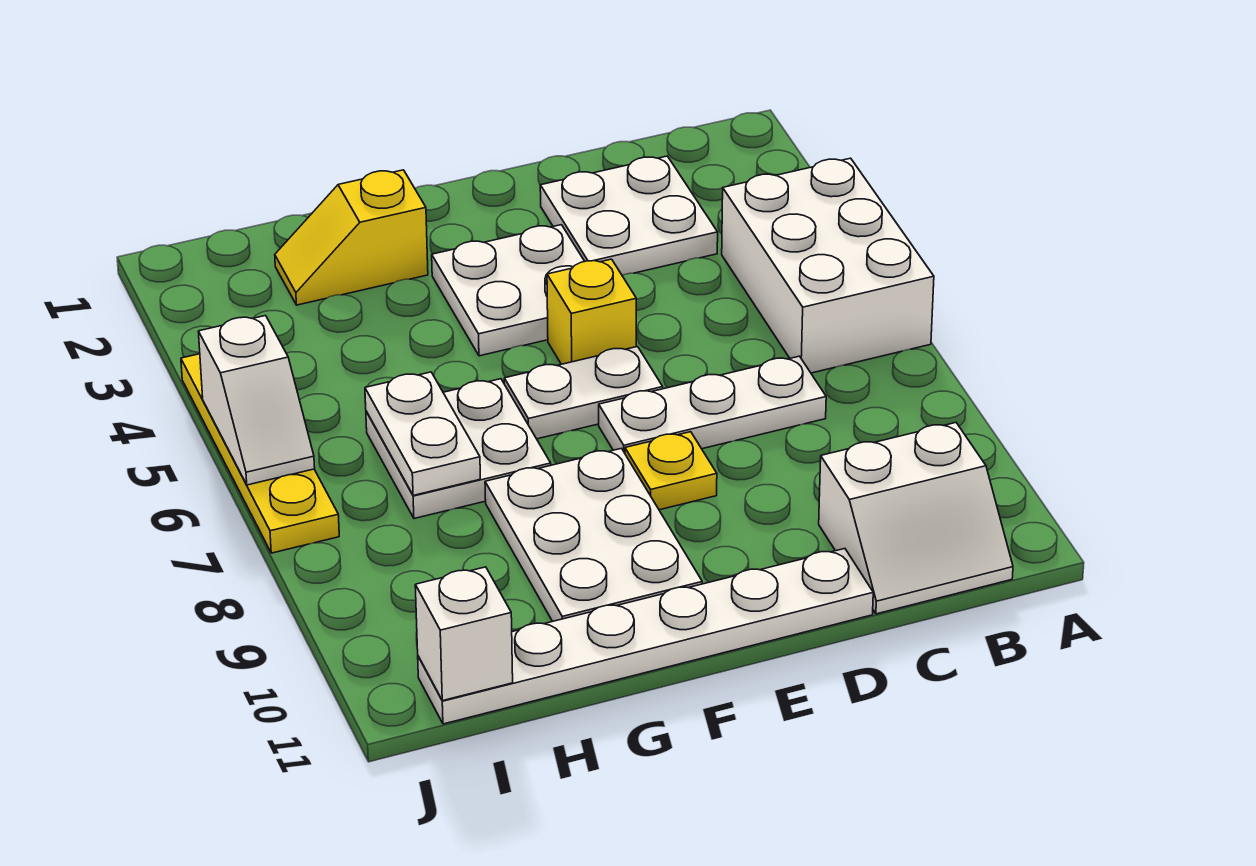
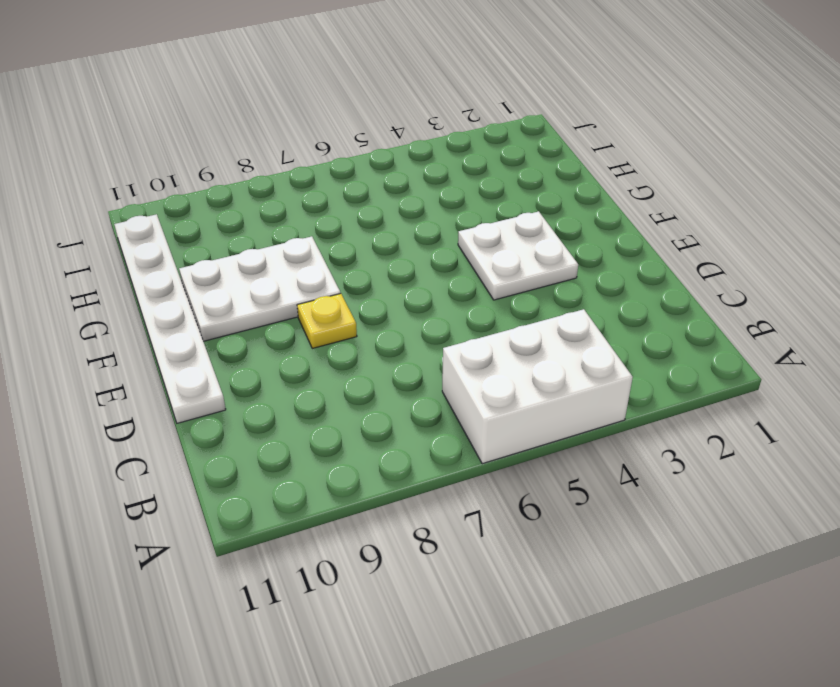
none -> white slope B10:C11 level 1 top 10
none -> white plate C2:D3 level 1
none -> white plate C7:E7 level 1

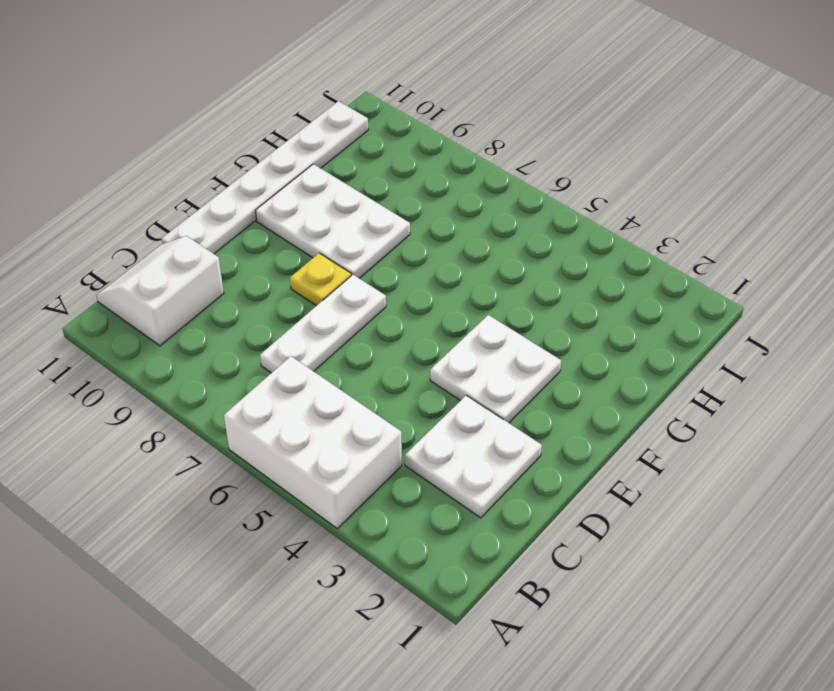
none -> yellow brick E5 level 1
none -> white plate E6:F6 level 1
none -> yellow slope G2:H2 level 1 top G

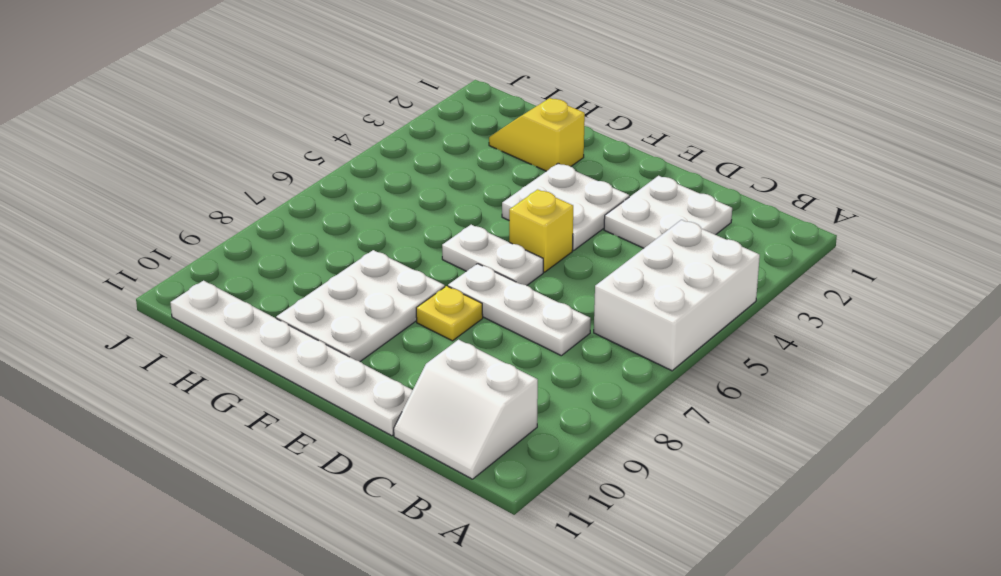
none -> white plate G6:H7 level 1
none -> yellow plate J4:J7 level 1
none -> white plate H6:H7 level 2

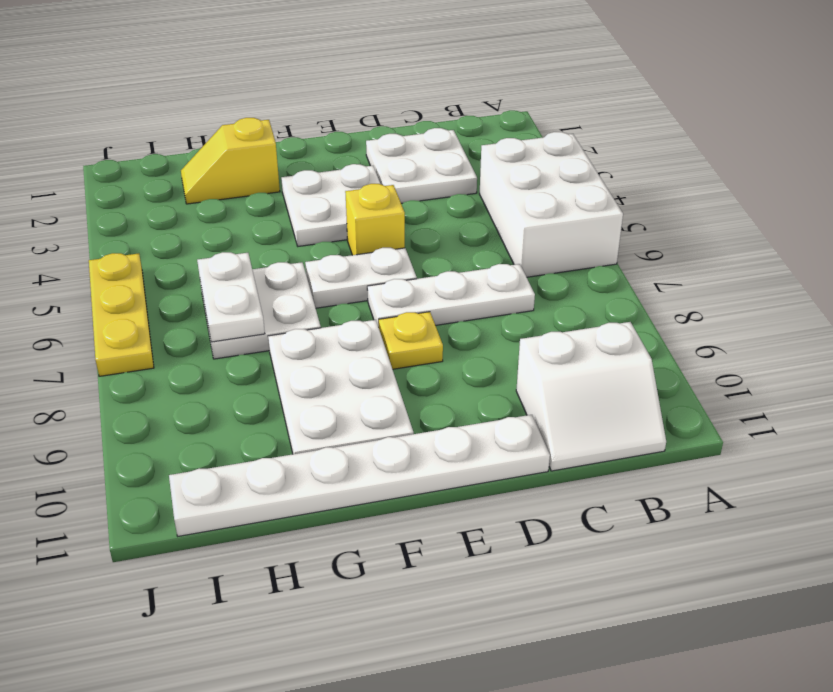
yellow plate J5:J7 level 1 -> yellow plate J4:J7 level 1
none -> white brick I11 level 2
none -> white slope J5:J6 level 2 top 5

